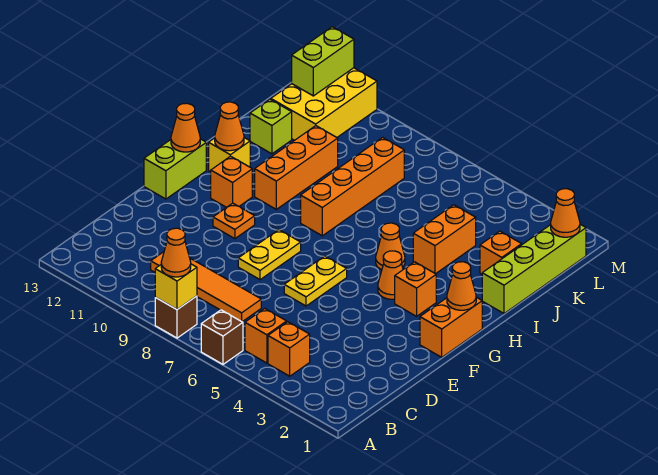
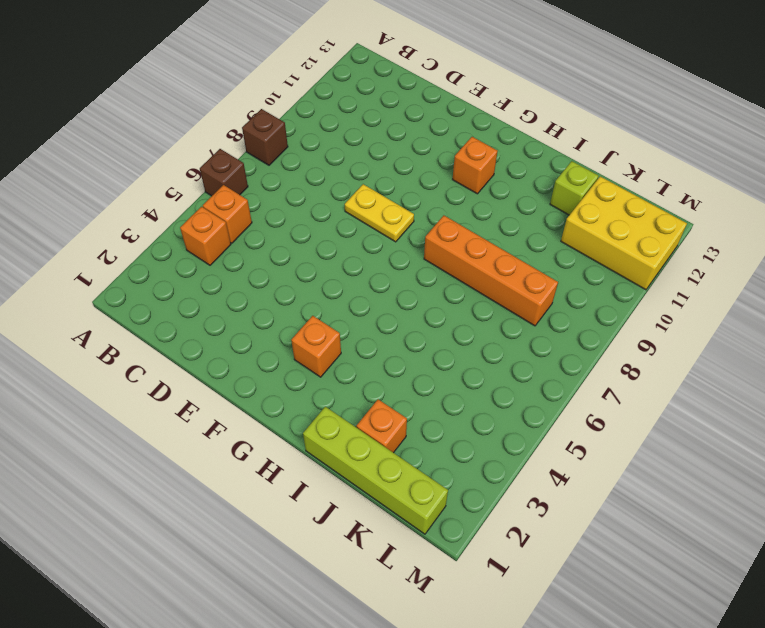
none -> orange tile C7:C10 level 1
none -> yellow plate E6:F6 level 1
none -> orange brick F1:G1 level 1

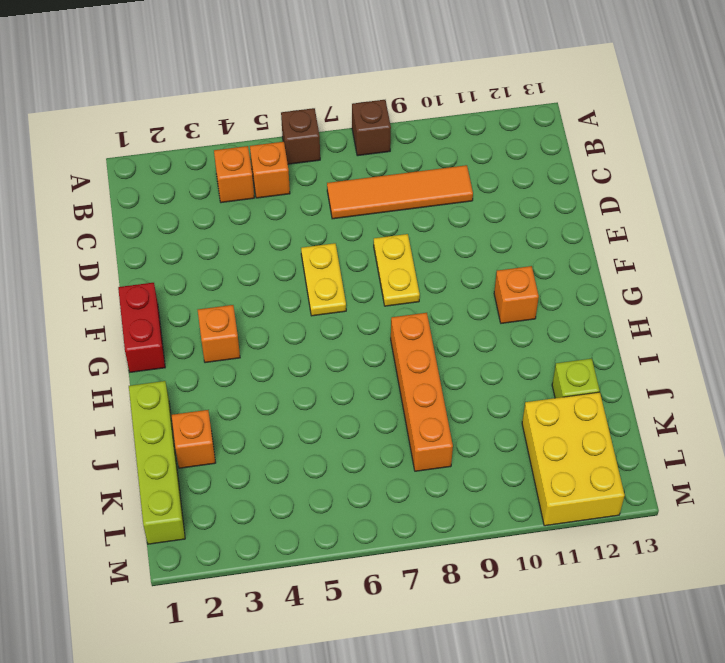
red brick F1:G1 level 1 -> orange brick F1:G1 level 1
none -> orange plate F10 level 1
none -> lime brick F13:G13 level 1
none -> orange cone G4 level 1

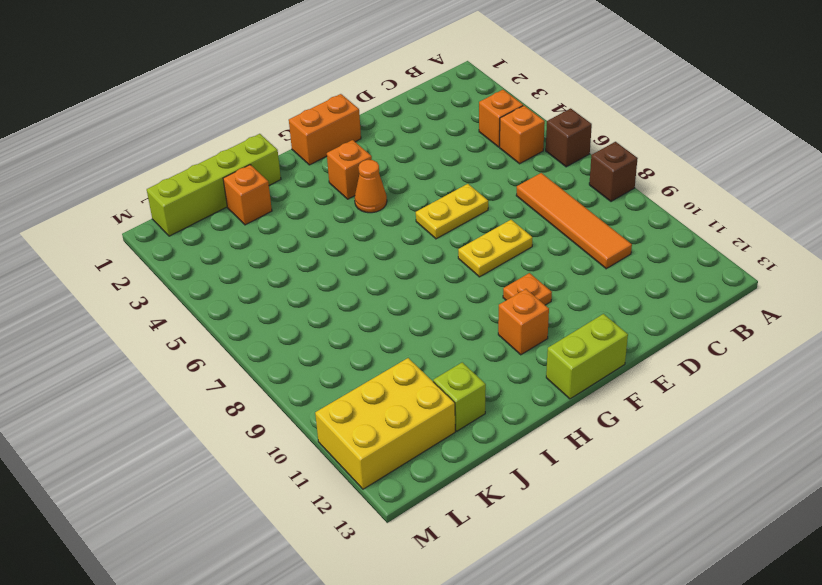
none -> orange cone H5 level 1
none -> orange brick H8:K8 level 1
none -> orange brick H10:J10 level 1

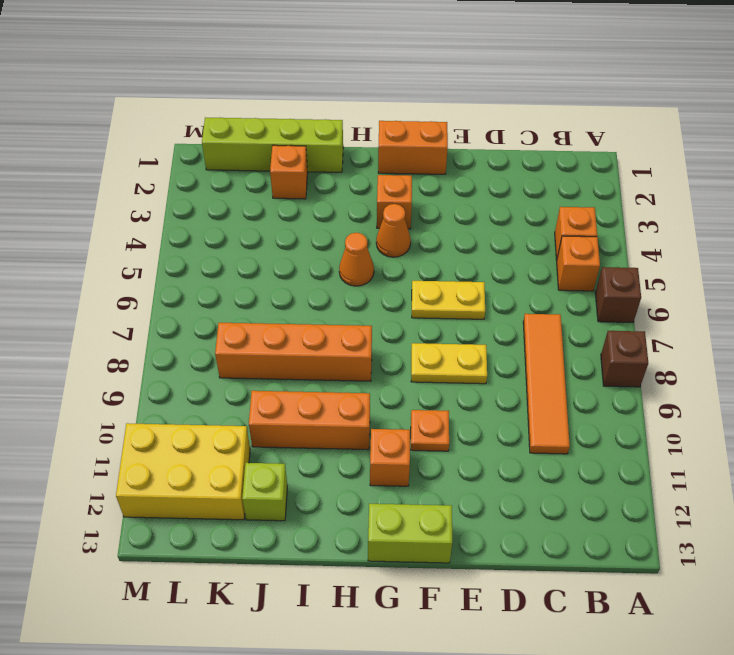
none -> yellow brick H12 level 1
none -> orange brick I4:J4 level 1
none -> yellow brick A8 level 2

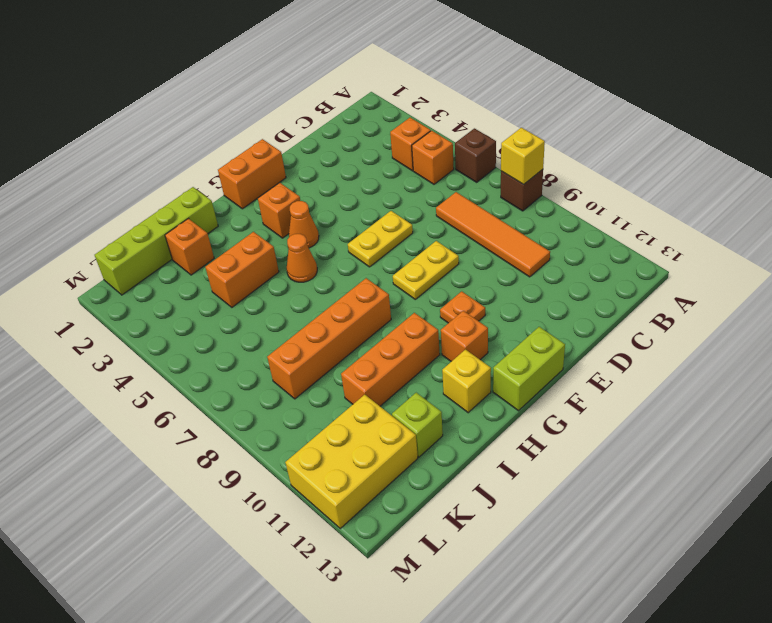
none -> orange cone G1 level 2
none -> orange cone G13 level 2
none -> orange cone H12 level 2

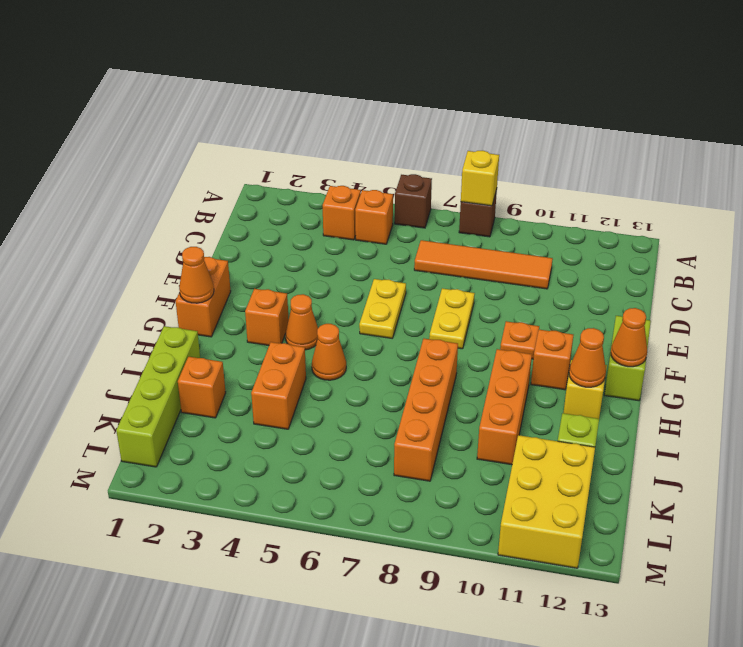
none -> orange cone L1 level 2
none -> lime brick L12:M12 level 2
none -> orange cone A8 level 3

